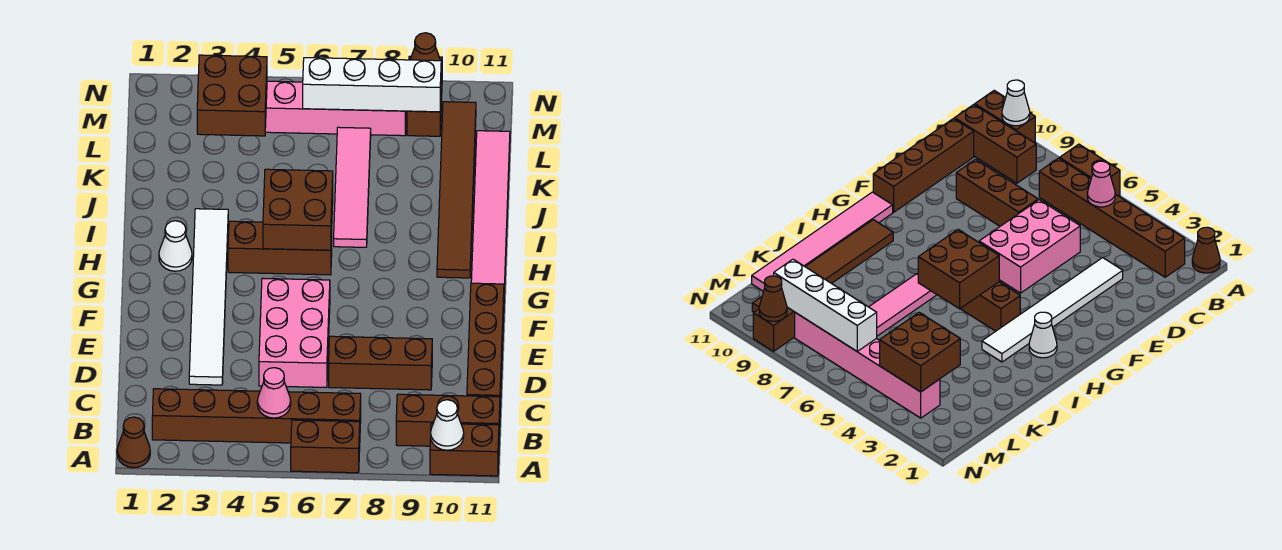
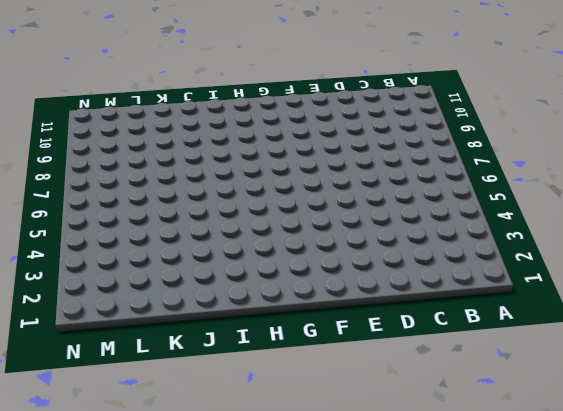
none -> brown cone A1 level 1
none -> brown brick A6:A7 level 1
none -> brown brick A10:A11 level 1

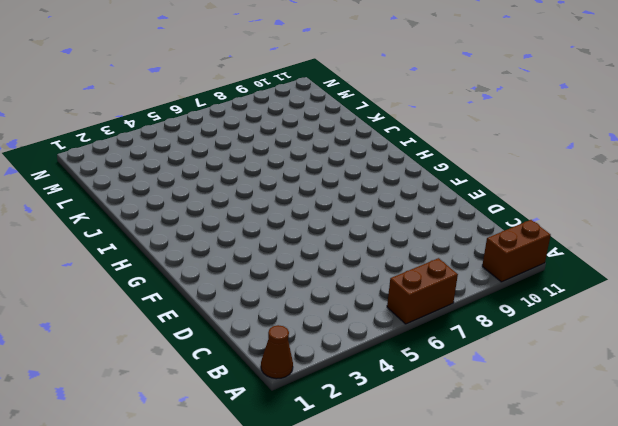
none -> brown brick B2:B7 level 1
none -> brown brick B9:B11 level 1
none -> brown brick C11:F11 level 1

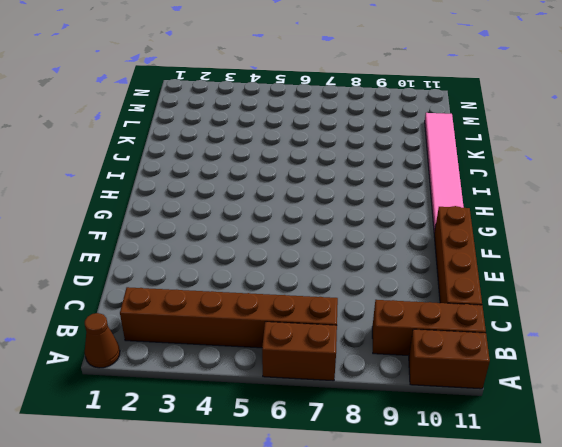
none -> white tile D3:I3 level 1
none -> pink brick D5:F6 level 1
none -> brown brick D7:D9 level 1

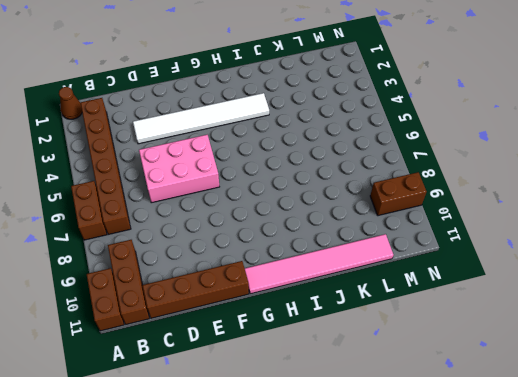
none -> brown brick D7:D9 level 1
none -> white cone H2 level 1
none -> brown brick H4:H6 level 1

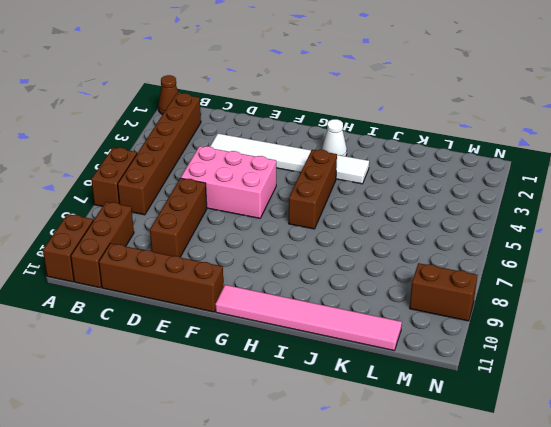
none -> brown tile H10:M10 level 1
none -> pink tile I7:L7 level 1
none -> pink brick M3:M8 level 1

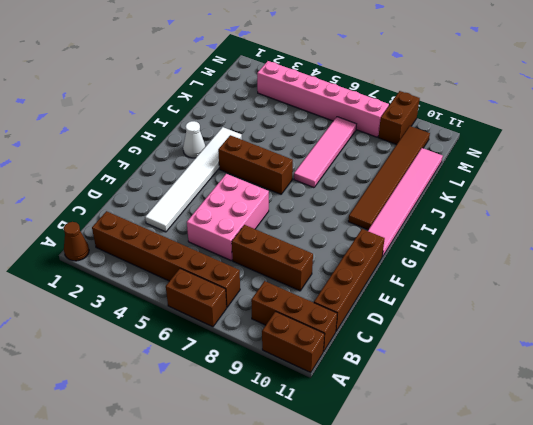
none -> white cone A10 level 2
none -> pink cone B5 level 2
none -> brown brick H5:I6 level 2

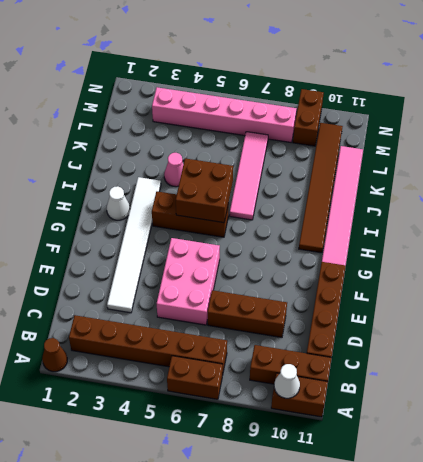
pink cone J4 level 1 -> pink cone B5 level 2
none -> brown brick L3:M4 level 2
none -> white brick M6:M9 level 2
none -> brown cone N9 level 2

